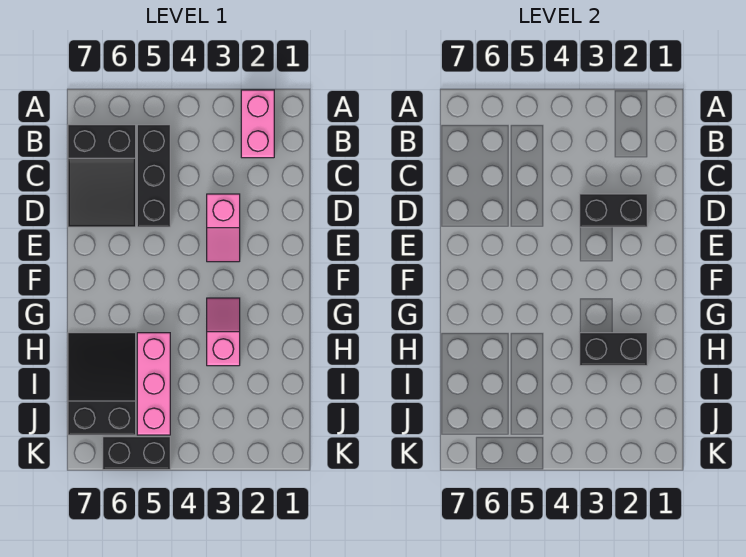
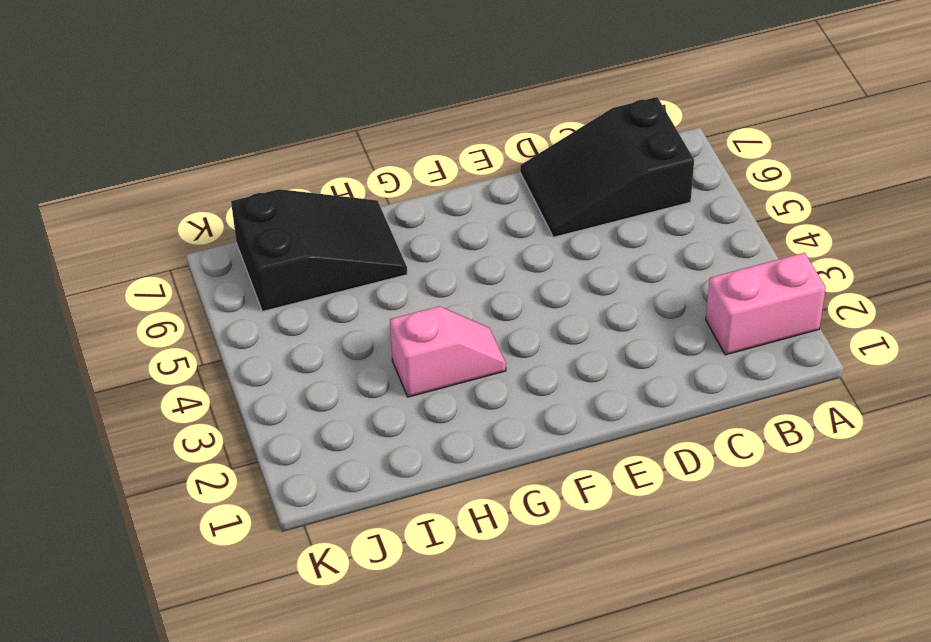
none -> black brick B5:D5 level 1
none -> pink slope D3:E3 level 1 top D

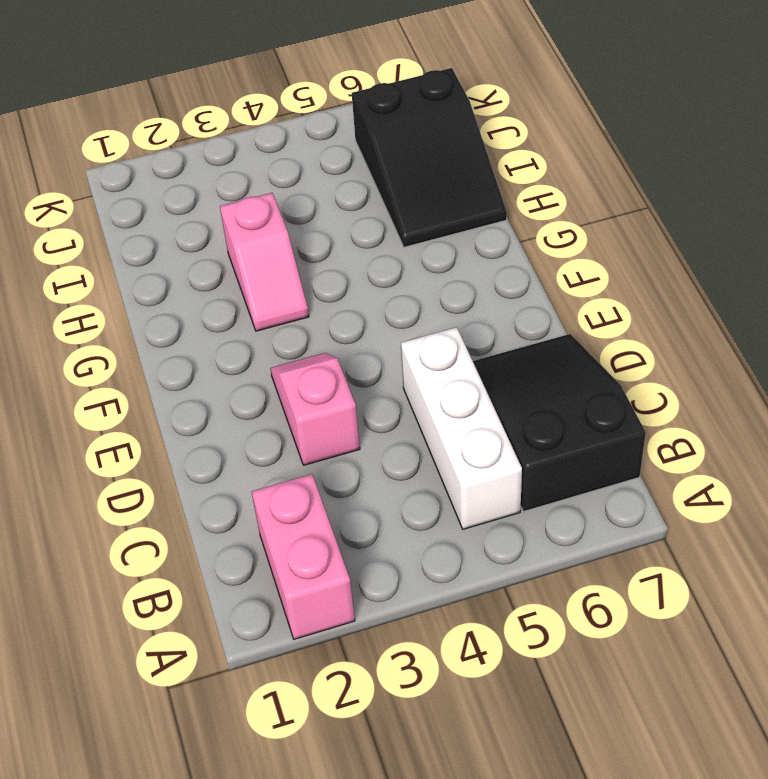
white brick B5:D5 level 1 -> black brick B5:D5 level 1
none -> pink brick H5:J5 level 1
none -> black brick K5:K6 level 1

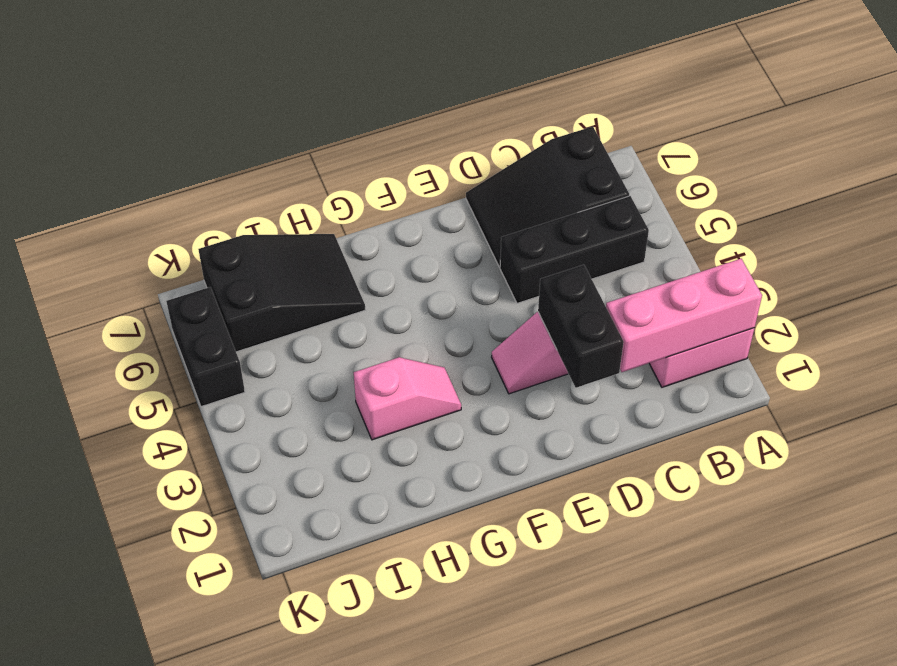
pink brick A2:C2 level 2 -> pink brick H5:J5 level 1
none -> black brick H2:H3 level 2

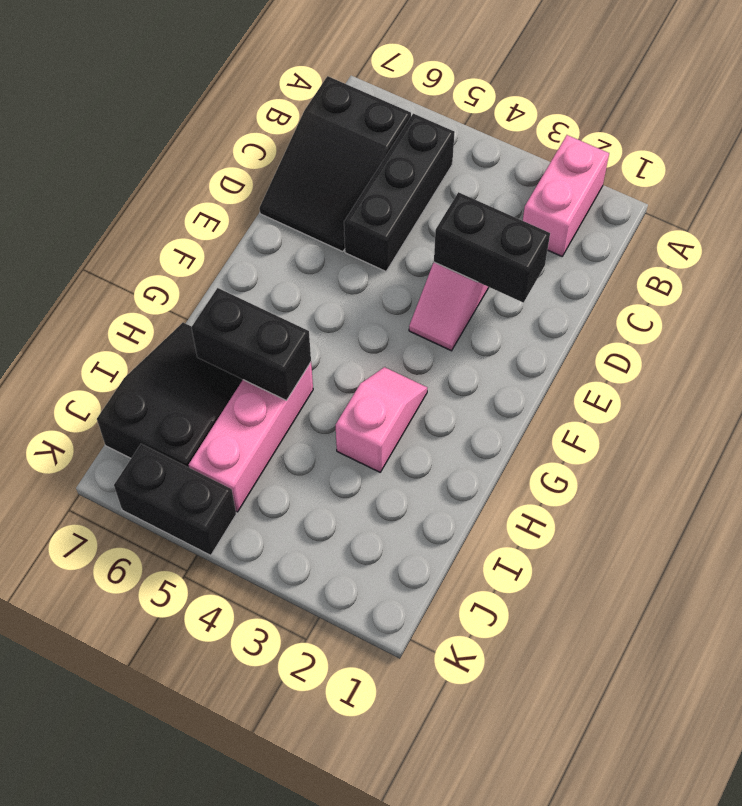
black brick H5:H6 level 2 -> black brick H2:H3 level 2

